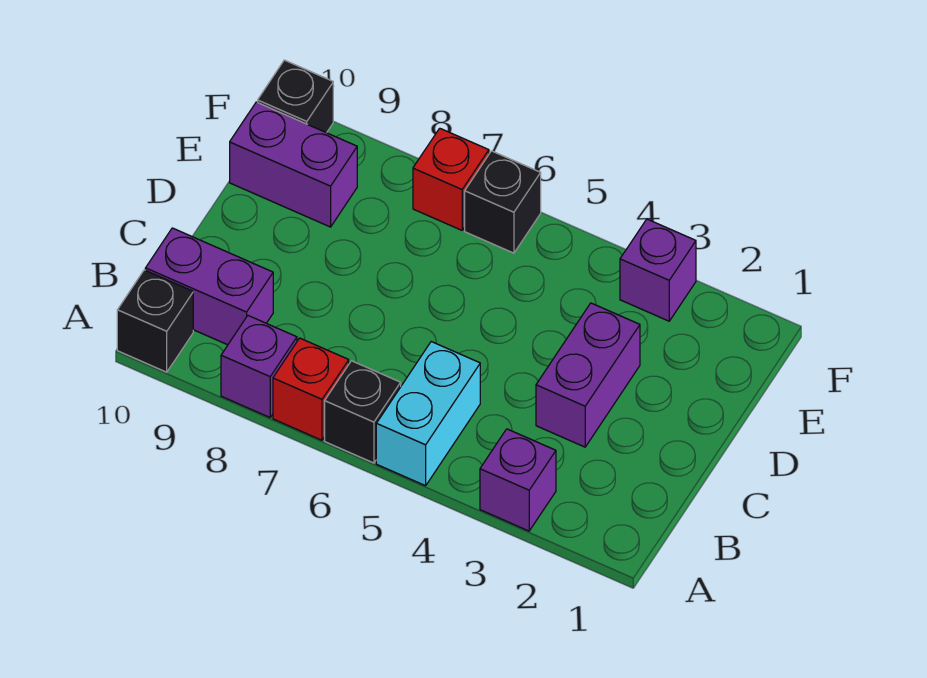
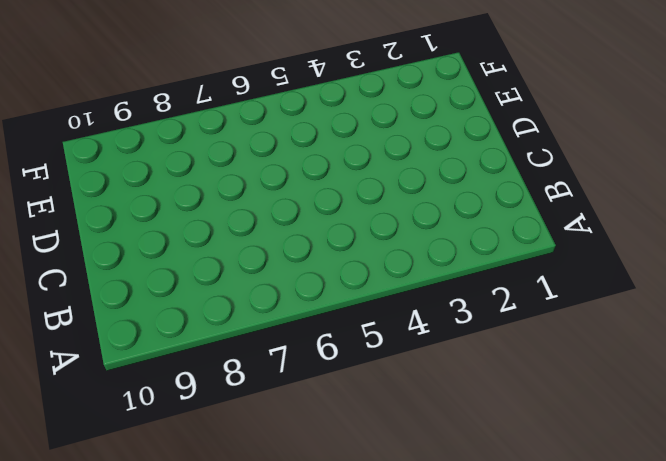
none -> purple brick A3 level 1
none -> cyan brick A5:B5 level 1
none -> black brick A6 level 1

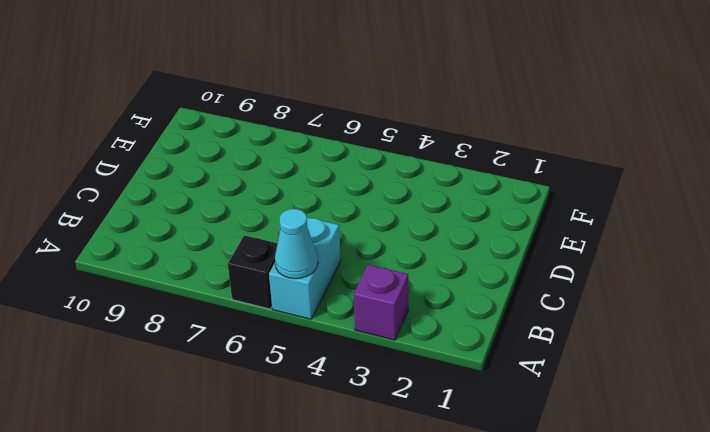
cyan cone A5 level 2 -> none
none -> red brick A7 level 1
none -> purple brick A8 level 1
none -> black brick A10 level 1

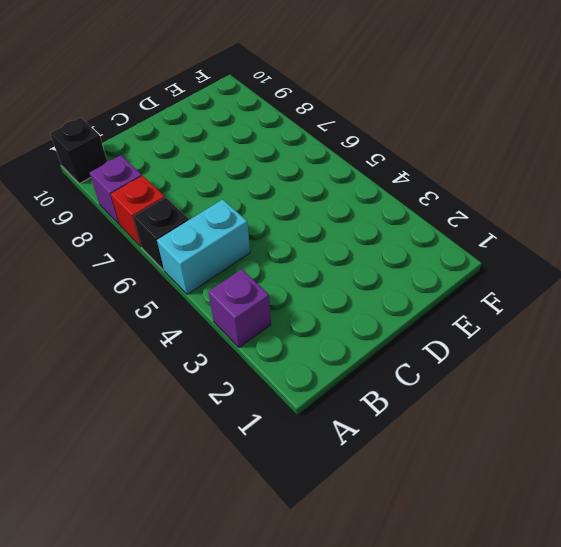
none -> purple brick B9:B10 level 1
none -> purple brick C3:D3 level 1
none -> purple brick E9:E10 level 1

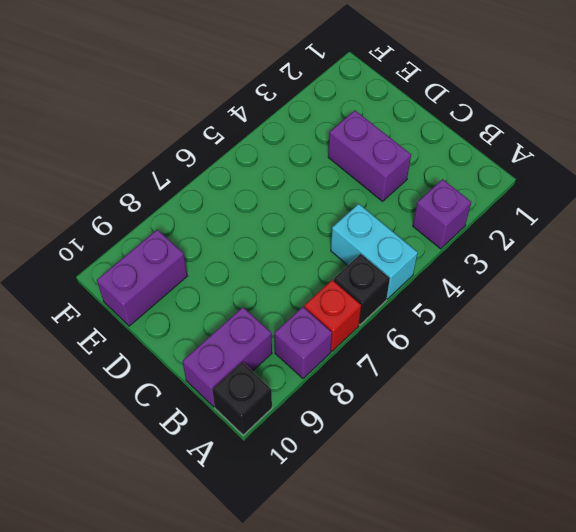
none -> purple brick F3 level 1
none -> black brick F6 level 1
none -> red brick F7 level 1

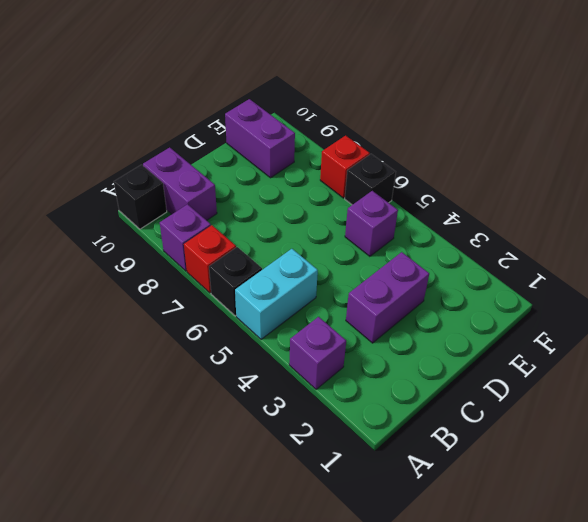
purple brick E5 level 1 -> purple brick F3 level 1
none -> black brick F10 level 1

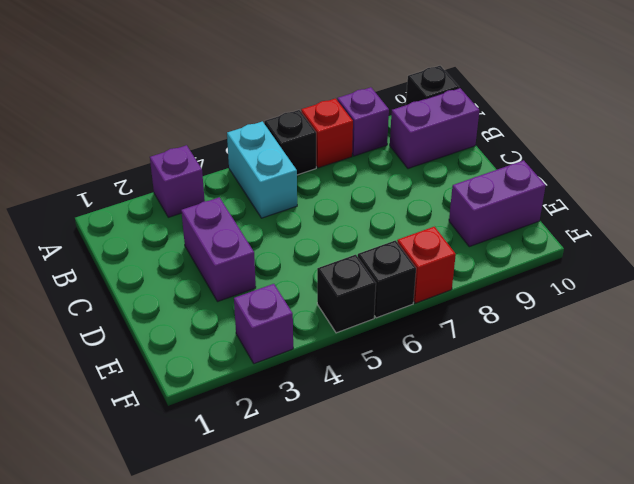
black brick F5 level 1 -> black brick F10 level 1

